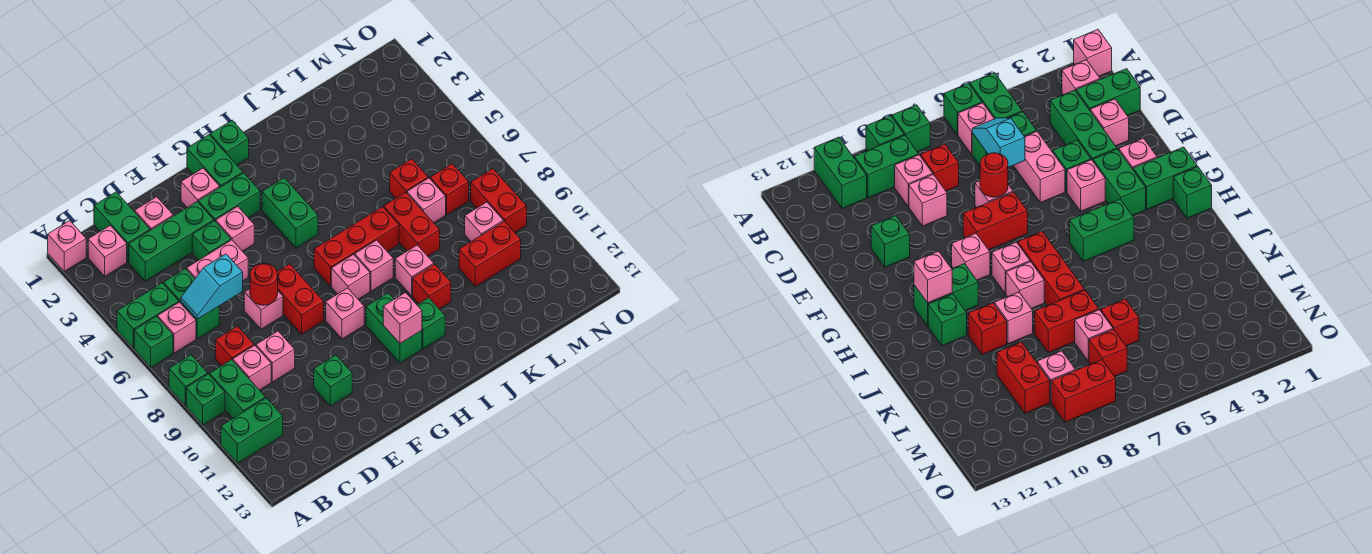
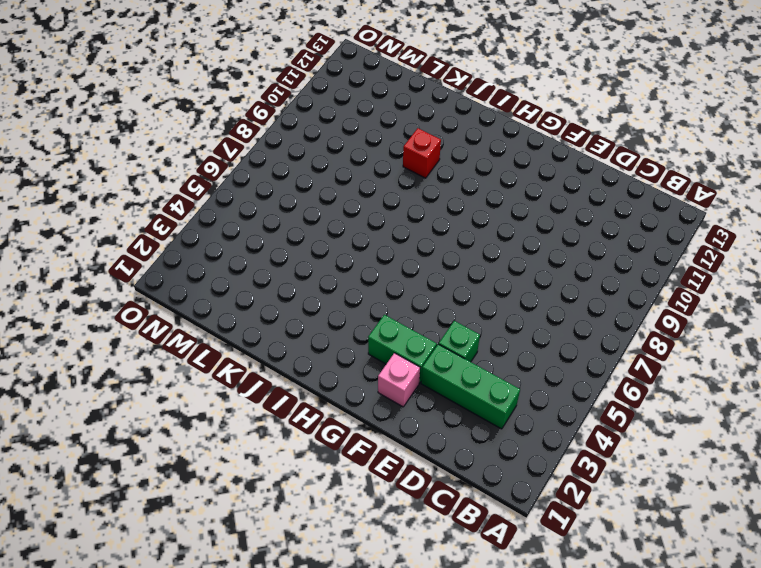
none -> pink brick A1 level 1
none -> green brick A5:B5 level 1
none -> green brick A6 level 1
none -> green brick A8 level 1

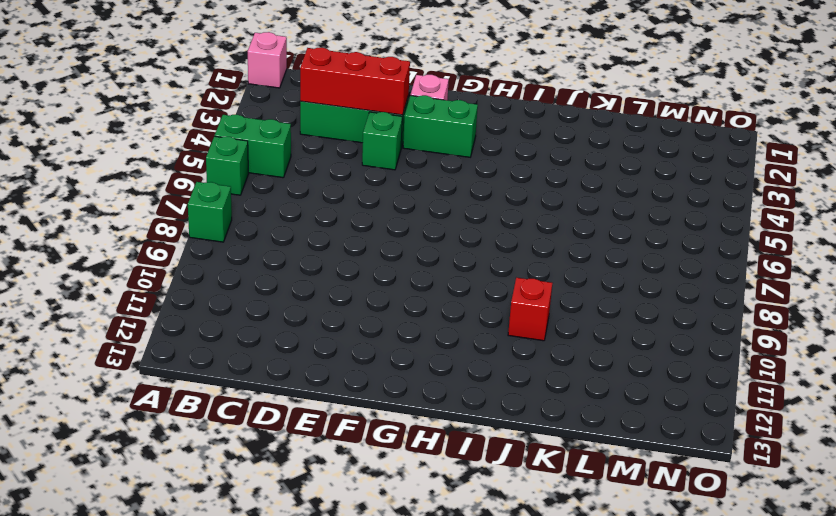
red brick C3:E3 level 2 -> red brick H7:J7 level 1
none -> green brick A9 level 1
none -> green brick A11:B11 level 1
none -> pink brick B2 level 1
none -> pink brick B6 level 1

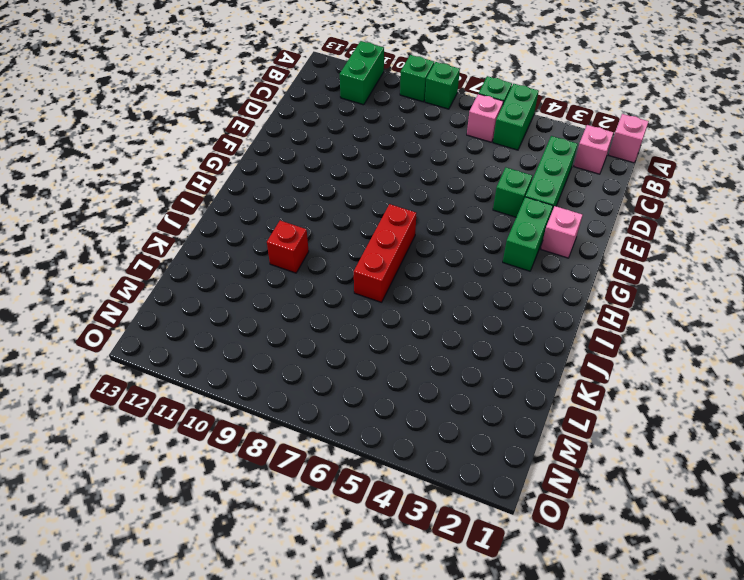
none -> green brick B9:B10 level 1
none -> green brick C1:C2 level 1
none -> green brick C5:C6 level 1
none -> red brick C8 level 1

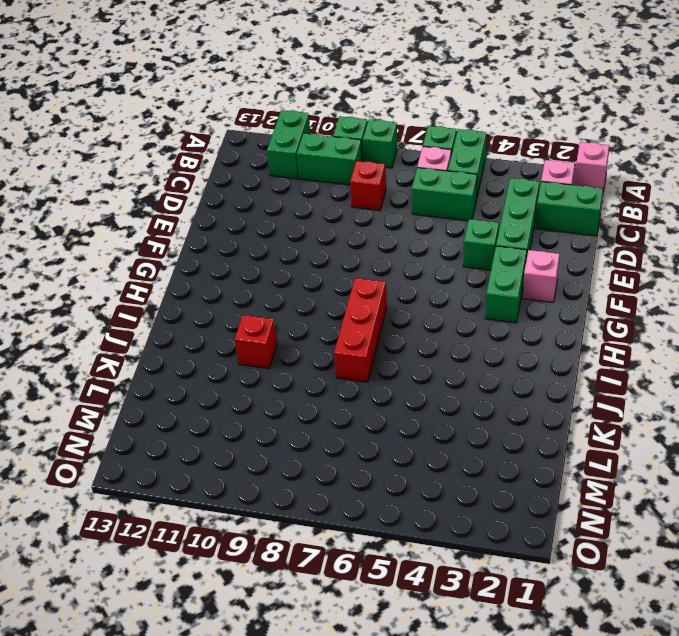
none -> pink brick C9 level 1
none -> pink brick D2 level 1
none -> pink brick D5:E5 level 1
none -> pink brick D9 level 1

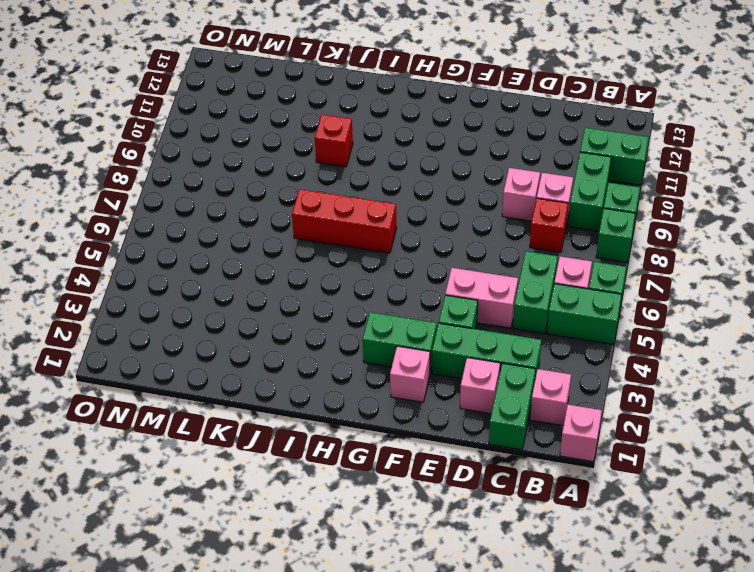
none -> pink brick E7 level 1
none -> green brick E11 level 1
none -> pink brick F4 level 1
none -> red brick F7:F8 level 1

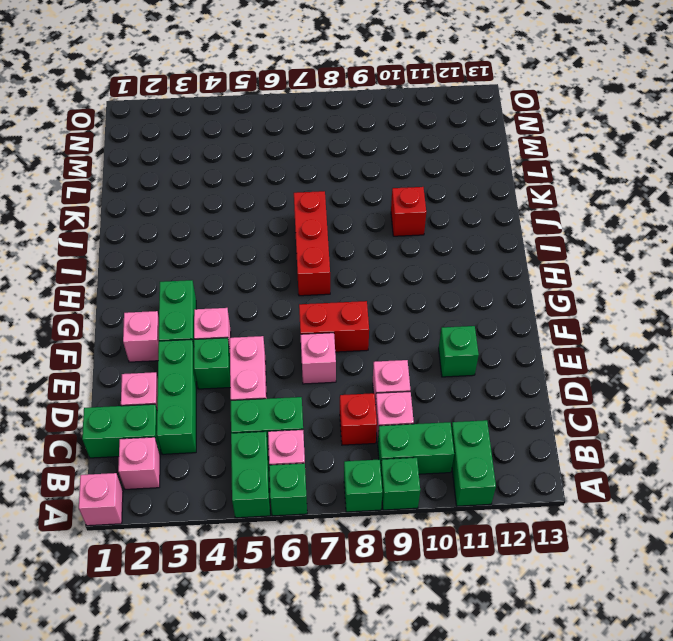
none -> green brick G1:G2 level 1
none -> pink brick G9 level 1
none -> green brick H1 level 1
none -> green brick H4:H5 level 1

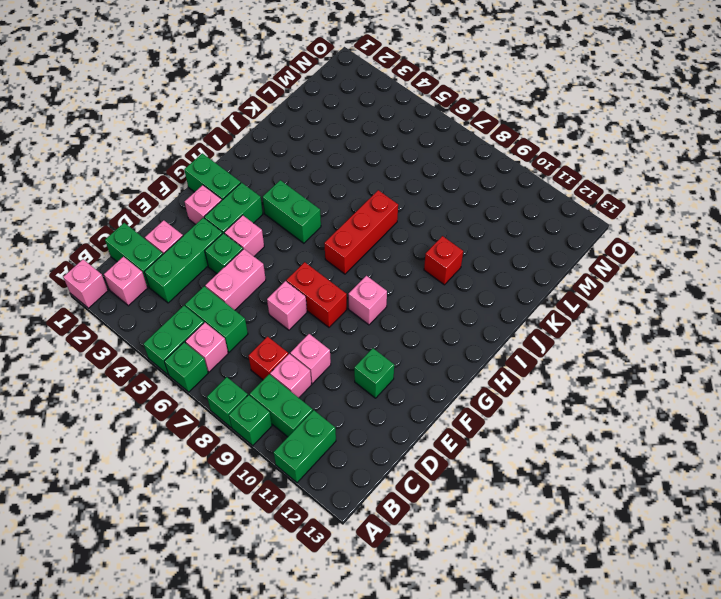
none -> green brick H1 level 1
none -> pink brick H8 level 1
none -> green brick H10:H11 level 1
none -> pink brick I8 level 1

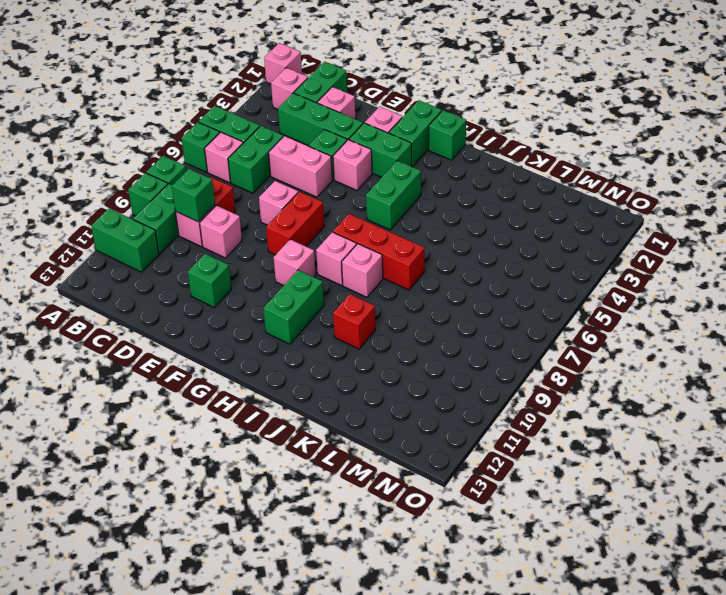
green brick C9 level 2 -> green brick I11 level 1
none -> pink brick J9 level 1
none -> red brick K7:K8 level 1
none -> red brick L6 level 1
none -> pink brick L7 level 1

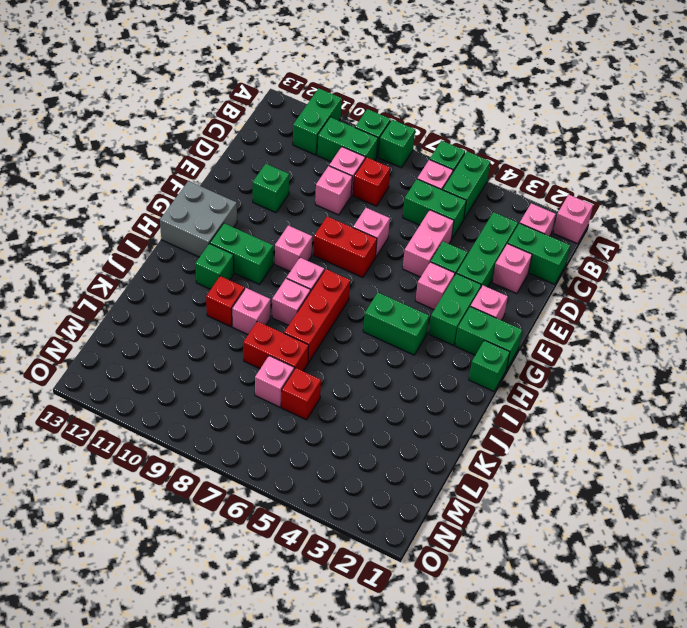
grey brick G12:H13 level 1 -> none
none -> red brick L10:M10 level 1
none -> red brick M7 level 1
none -> pink brick M9 level 1
none -> red brick N8:N9 level 1

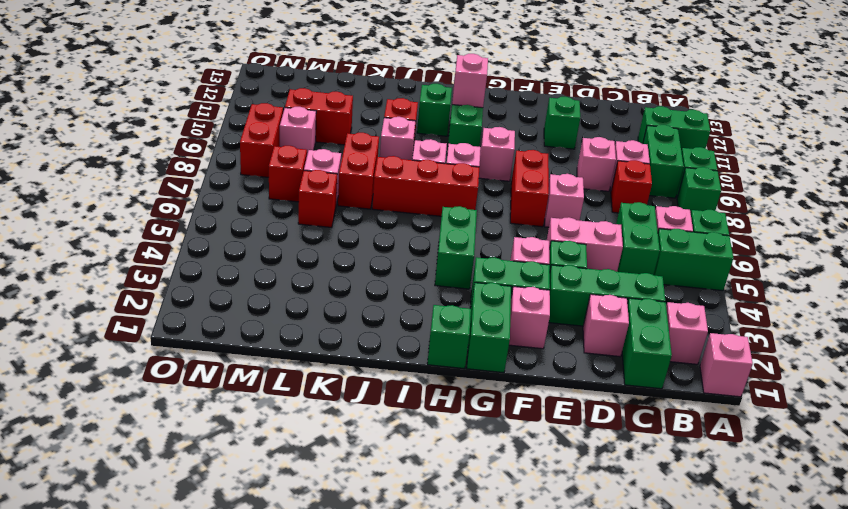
none -> cyan slope C6:D6 level 2 top D
none -> red round brick E7 level 2

